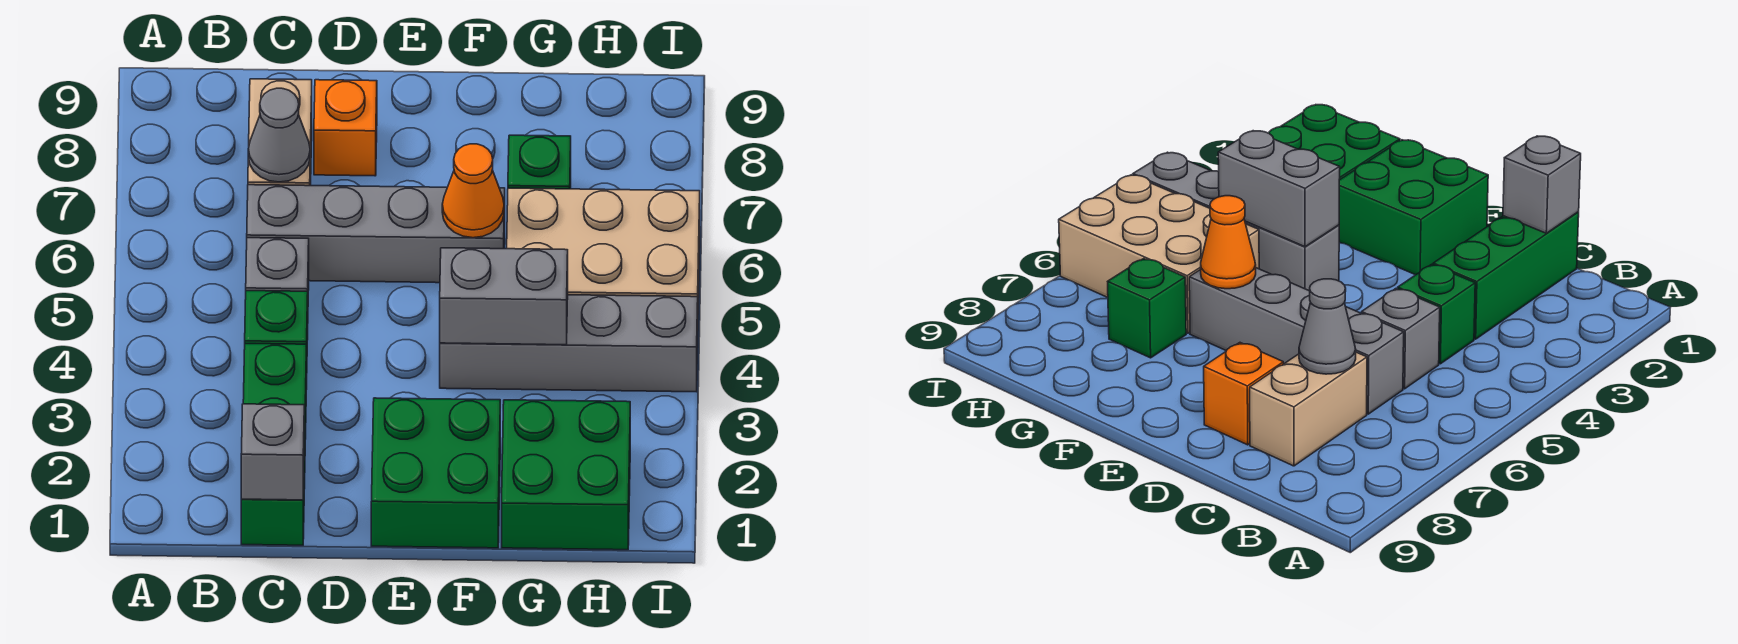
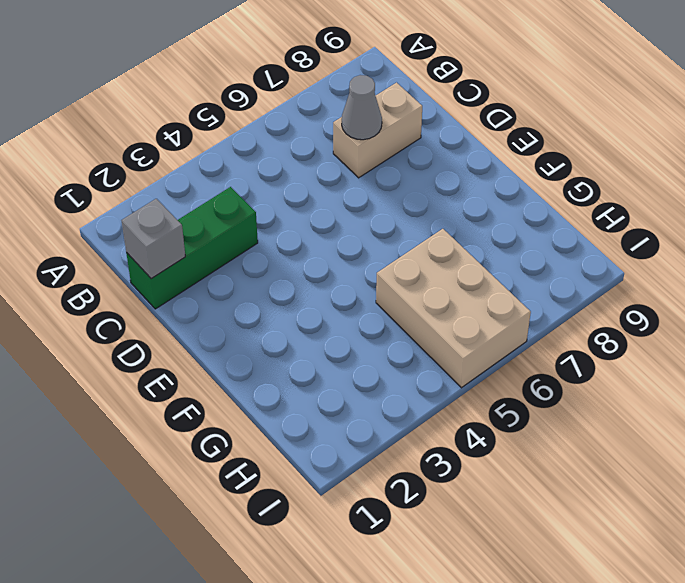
none -> green brick C4 level 1
none -> grey brick C5 level 1
none -> grey brick C6:F6 level 1

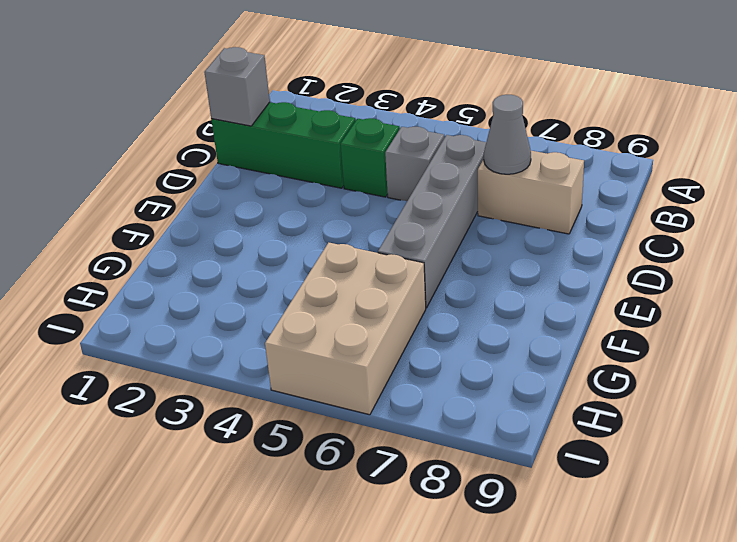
none -> orange brick D8 level 1
none -> green brick E1:F2 level 1
none -> grey brick F4:I4 level 1

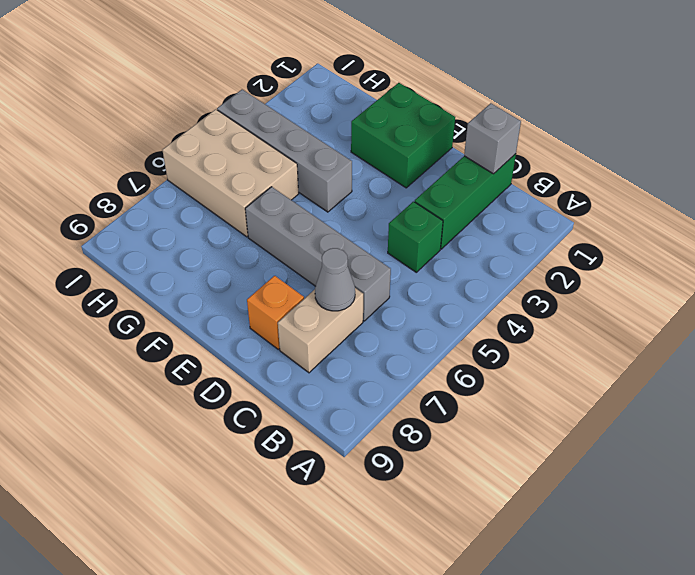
none -> grey brick C5 level 1
none -> green brick G1:H2 level 1
none -> green brick G7 level 1

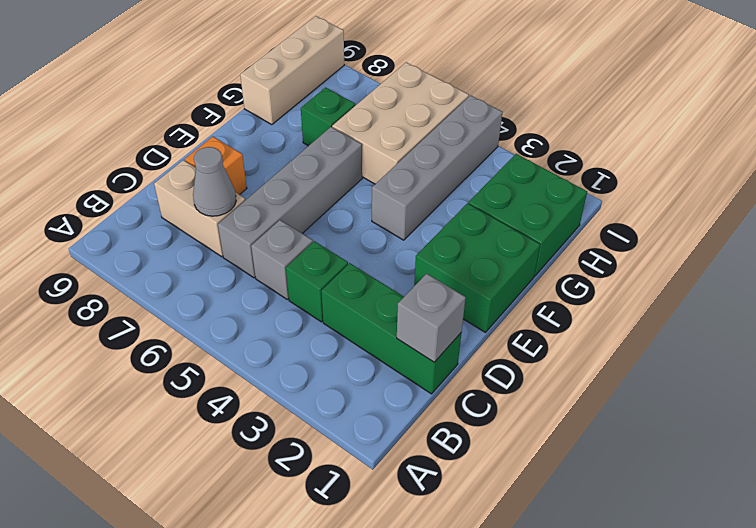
tan brick G9:I9 level 1 -> none
none -> grey brick F4:G4 level 2
none -> orange cone F6 level 2

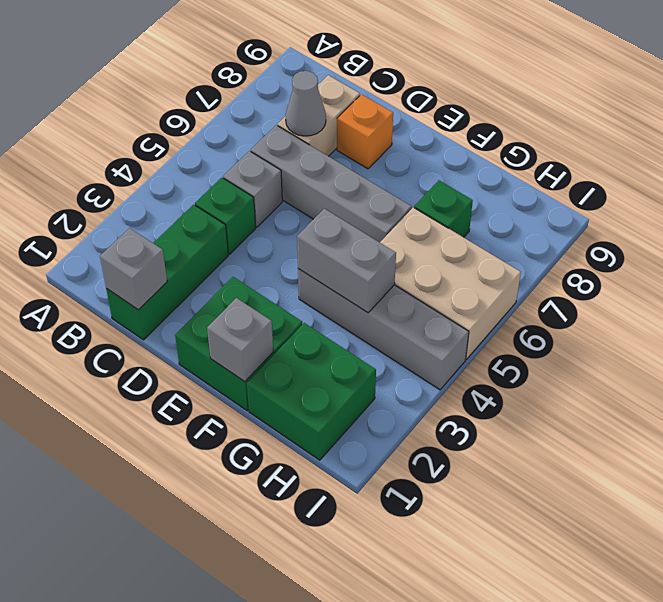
grey brick F1 level 2 -> none
none -> orange cone F6 level 2

